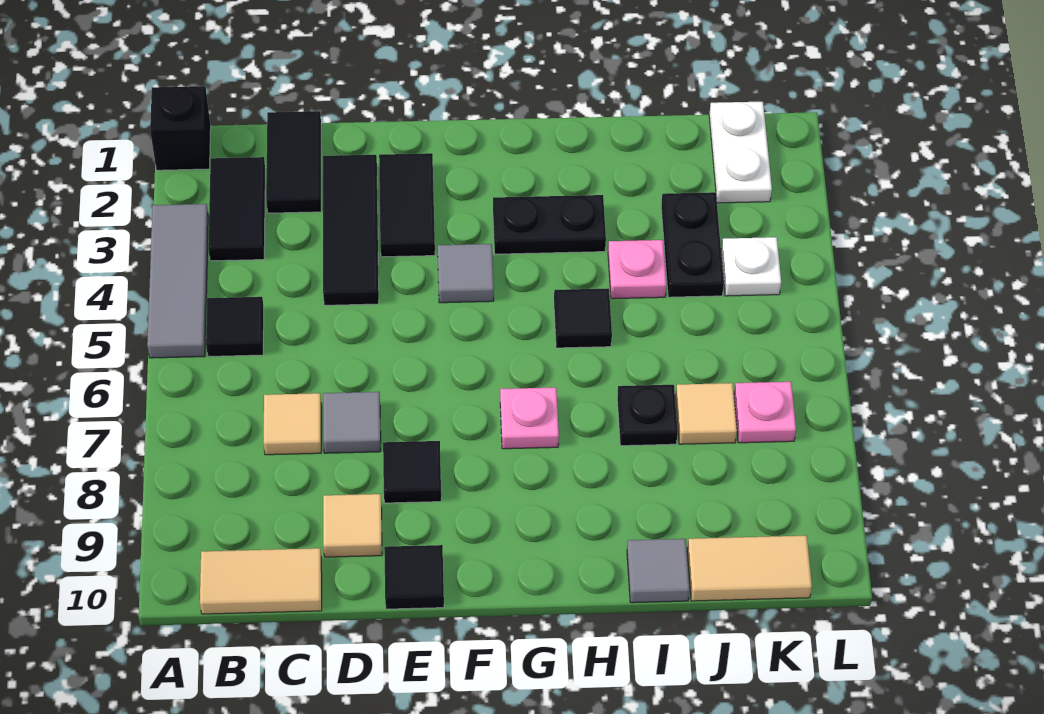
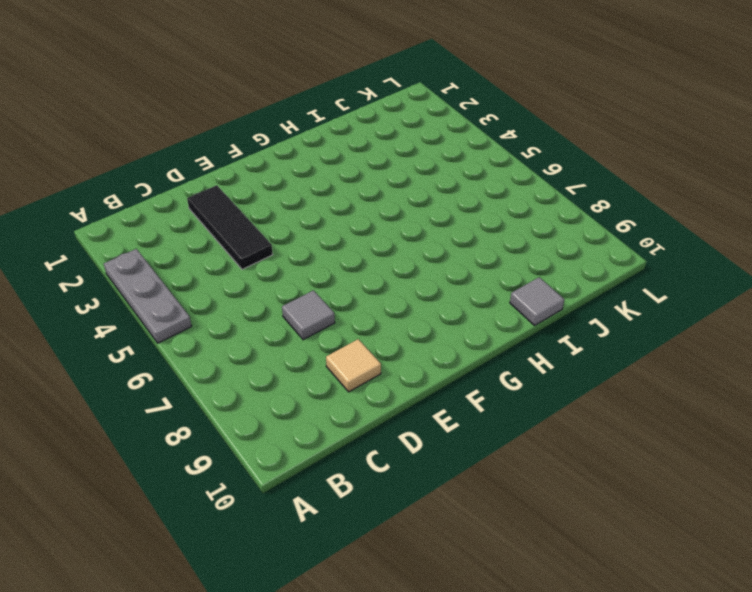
grey plate A3:A5 level 1 -> grey tile A3:A5 level 1
none -> black brick A1 level 1
none -> black tile B2:B3 level 1
none -> black tile B5 level 1

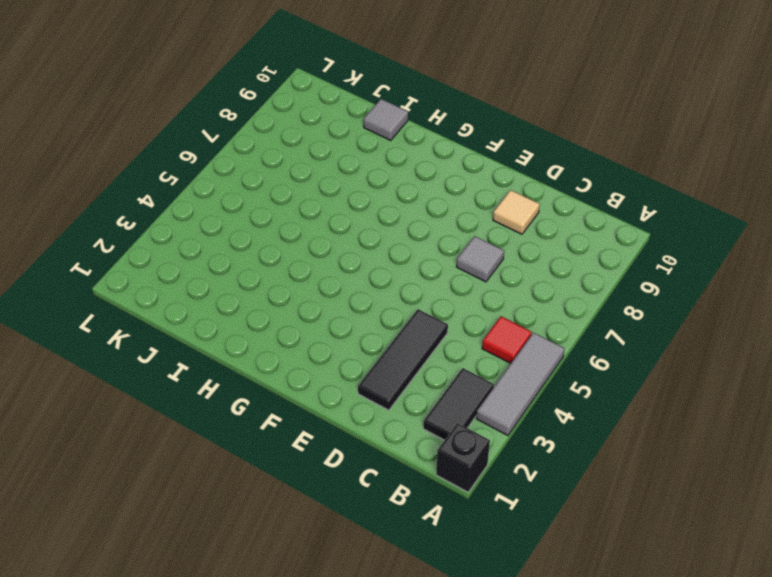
red tile B5 level 1 -> black tile B5 level 1
none -> tan tile B10:C10 level 1
none -> black tile C1:C2 level 1
none -> tan tile C7 level 1

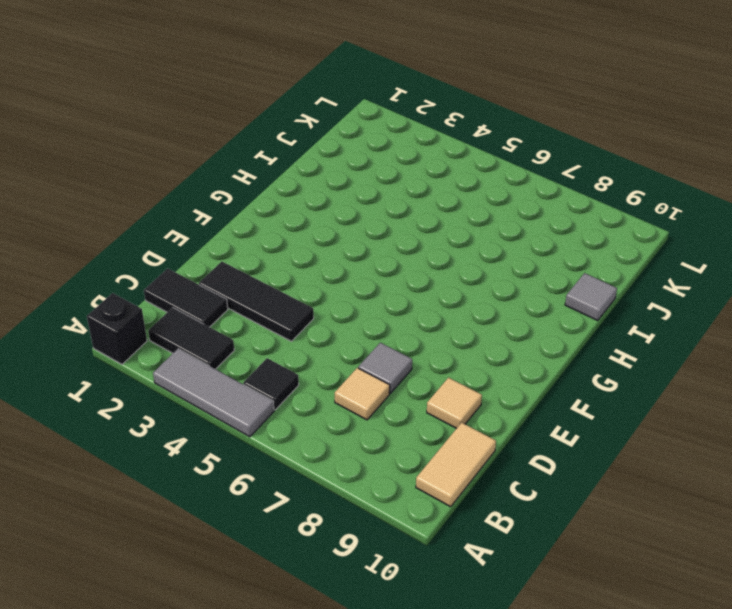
none -> black tile E2:E3 level 1
none -> black tile E8 level 1
none -> black tile E10 level 1

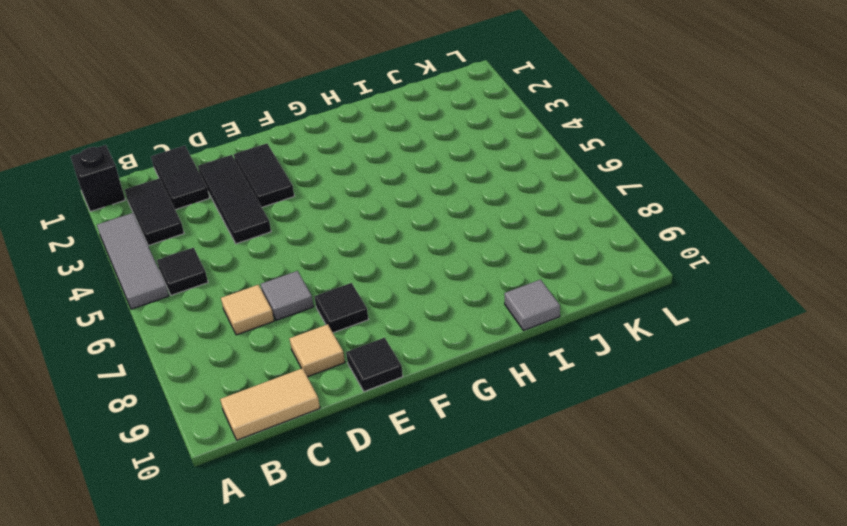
none -> grey tile F4 level 1
none -> black plate G3:H3 level 1
none -> pink plate G7 level 1

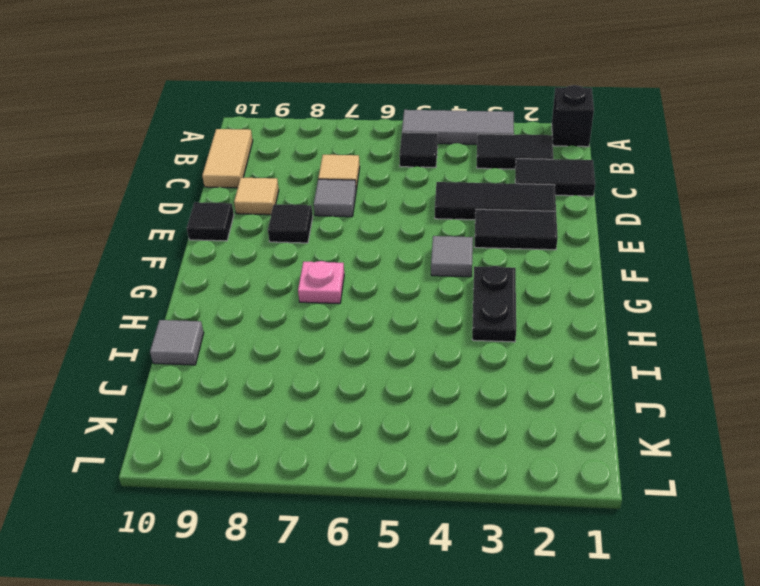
none -> black tile H5 level 1
none -> pink plate I4 level 1
none -> black plate I7 level 1

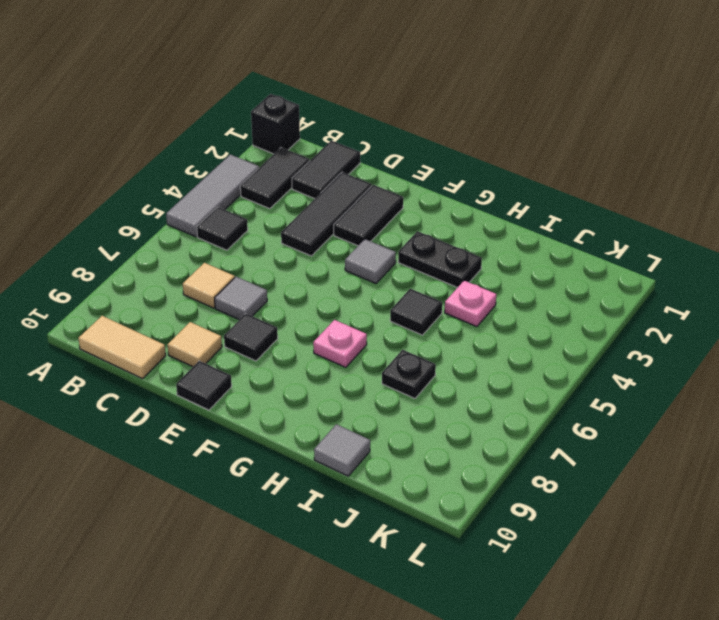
none -> black plate J3:J4 level 1
none -> tan tile J7 level 1
none -> tan tile J10:K10 level 1

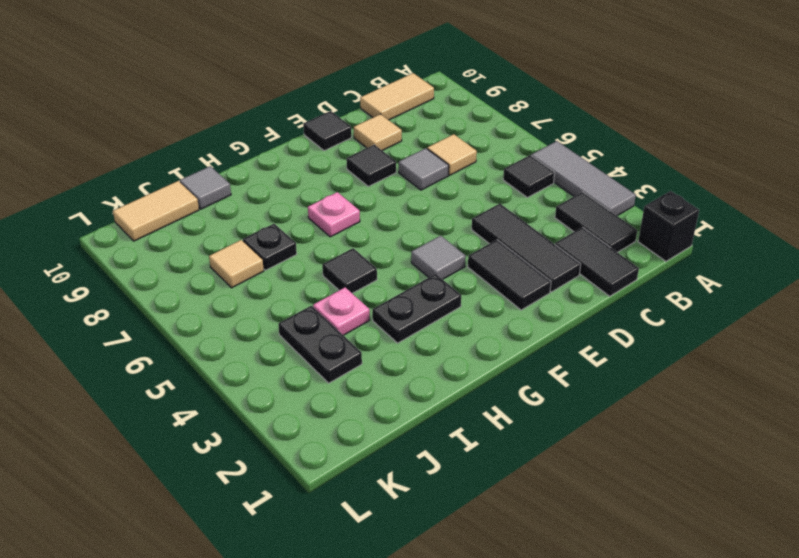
none -> white plate K1:K2 level 1
none -> white plate K4 level 1
none -> pink plate K7 level 1

